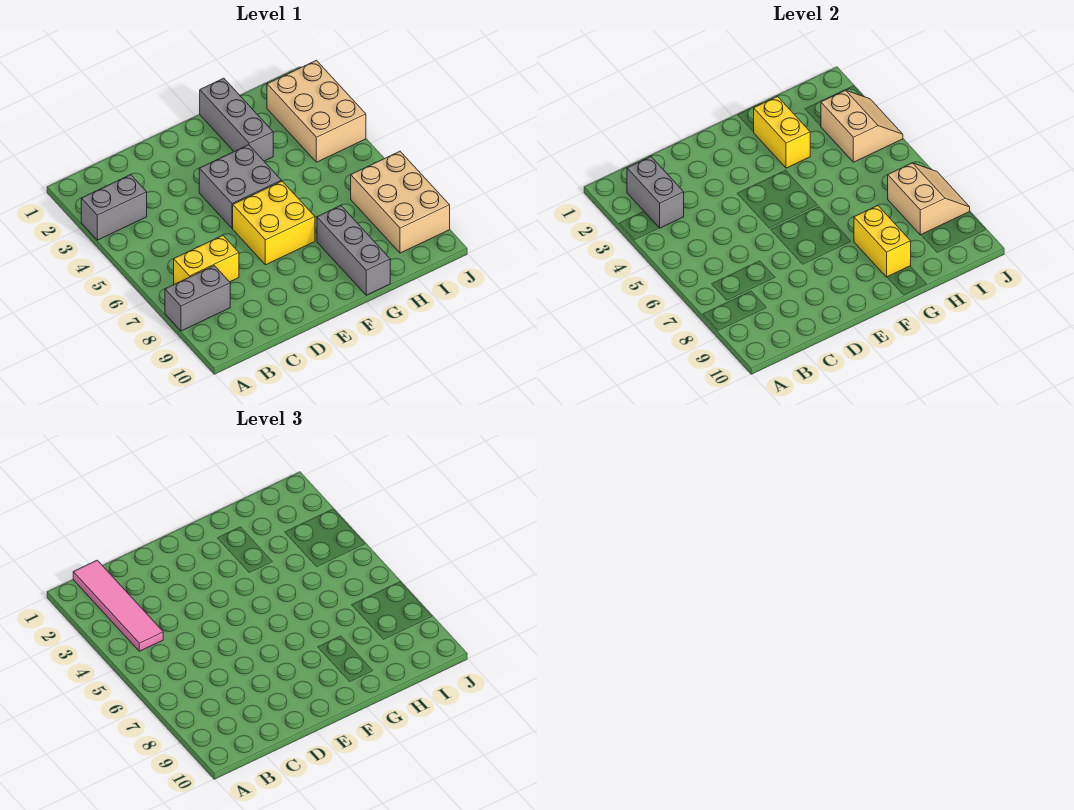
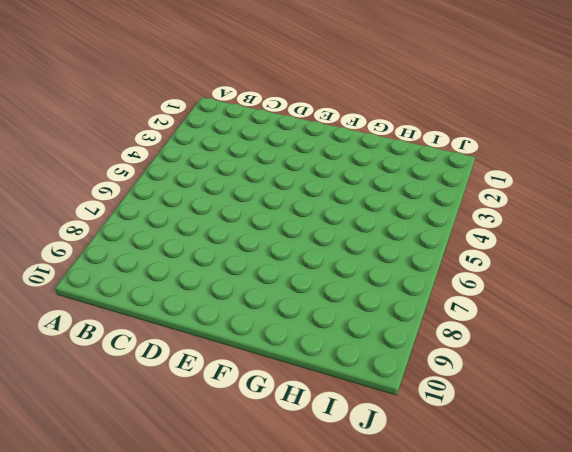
none -> grey brick A3:B3 level 1
none -> grey brick A8:B8 level 1
none -> yellow brick B7:C7 level 1

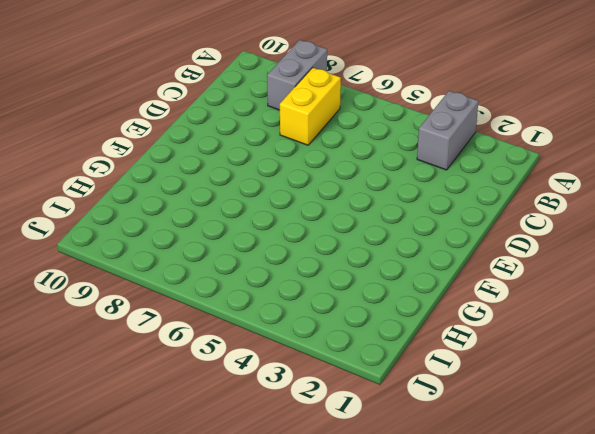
none -> grey brick E4:F5 level 1
none -> yellow brick E6:F7 level 1
none -> grey brick G1:G3 level 1

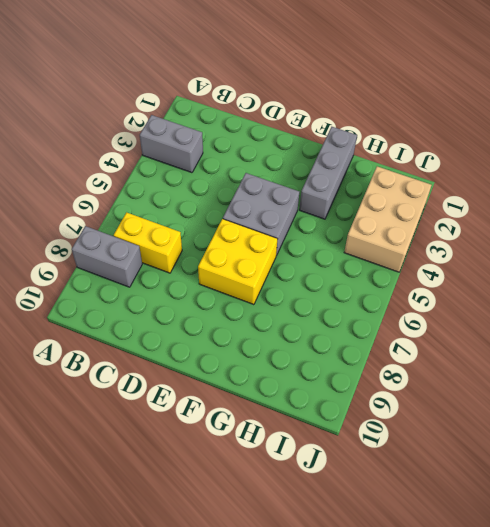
none -> grey brick G8:G10 level 1
none -> tan brick I7:J9 level 1
none -> grey brick B2:B3 level 2

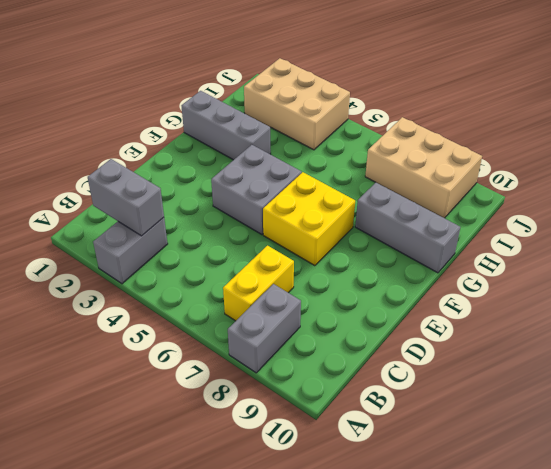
none -> yellow brick G2:G3 level 2
none -> yellow brick G8:G9 level 2
none -> tan slope I3:J4 level 2 top I

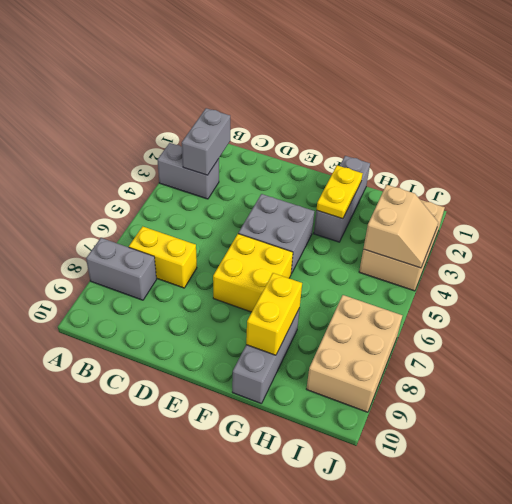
yellow plate G2:G3 level 2 -> yellow brick G2:G3 level 2
none -> tan slope I7:J8 level 2 top I
none -> pink tile B1:B4 level 3

